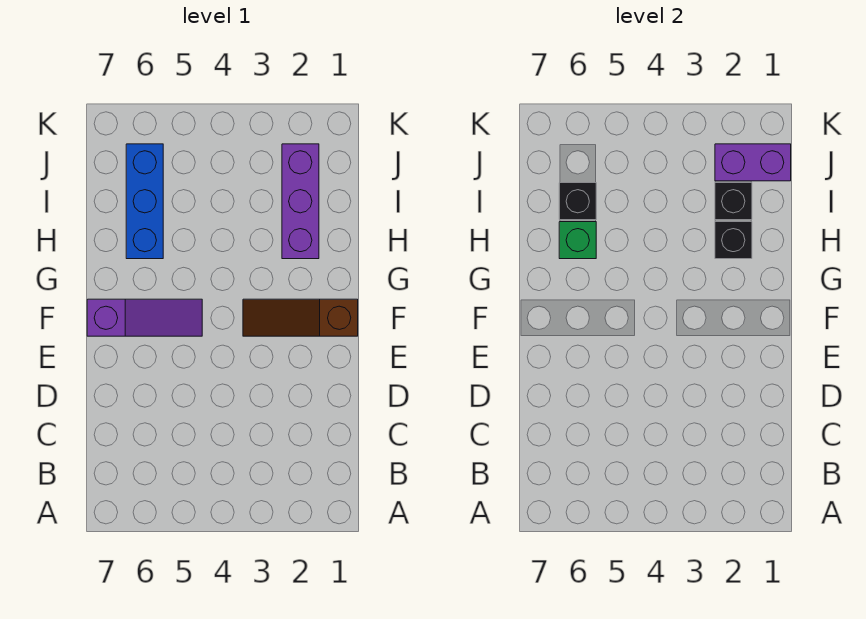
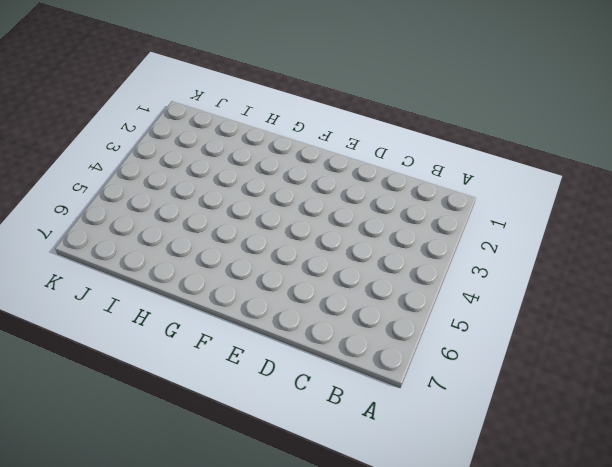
none -> brown slope F1:F3 level 1 top 1
none -> purple slope F5:F7 level 1 top 7

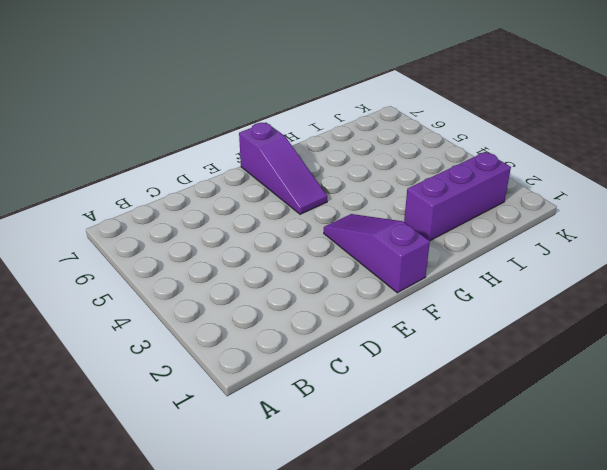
purple slope F1:F3 level 1 top 1 -> brown slope F1:F3 level 1 top 1
none -> blue brick H6:J6 level 1
none -> black brick H2 level 2

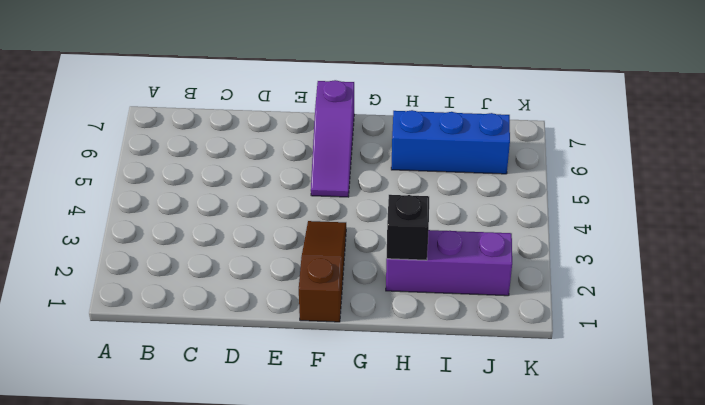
none -> green brick H6 level 2
none -> black brick I2 level 2

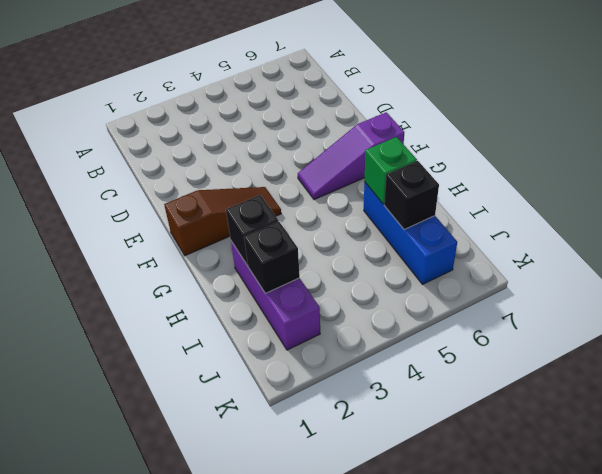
none -> purple brick J1:J2 level 2

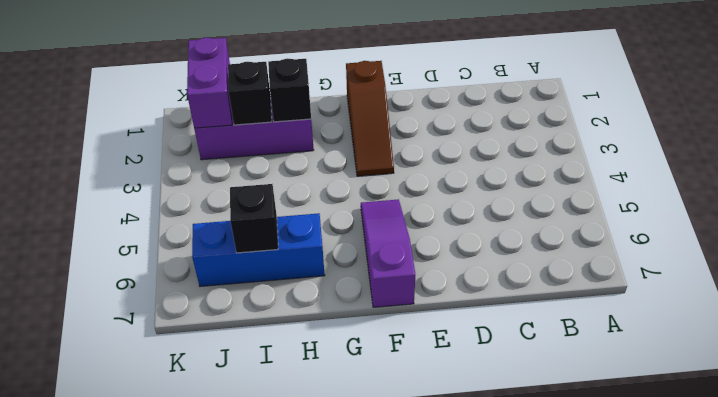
none -> green brick H6 level 2

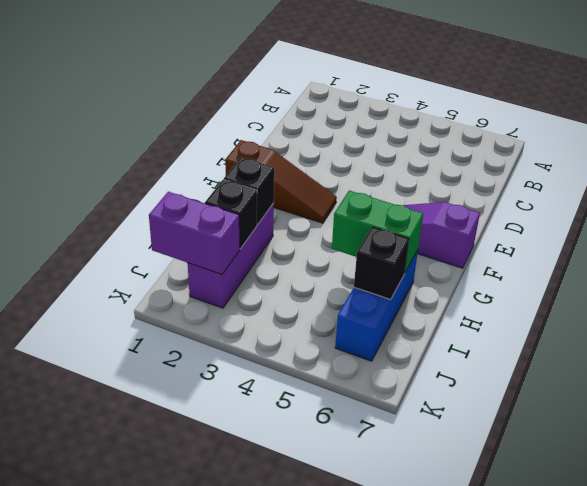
green brick H5:H6 level 2 -> green brick H6 level 2

